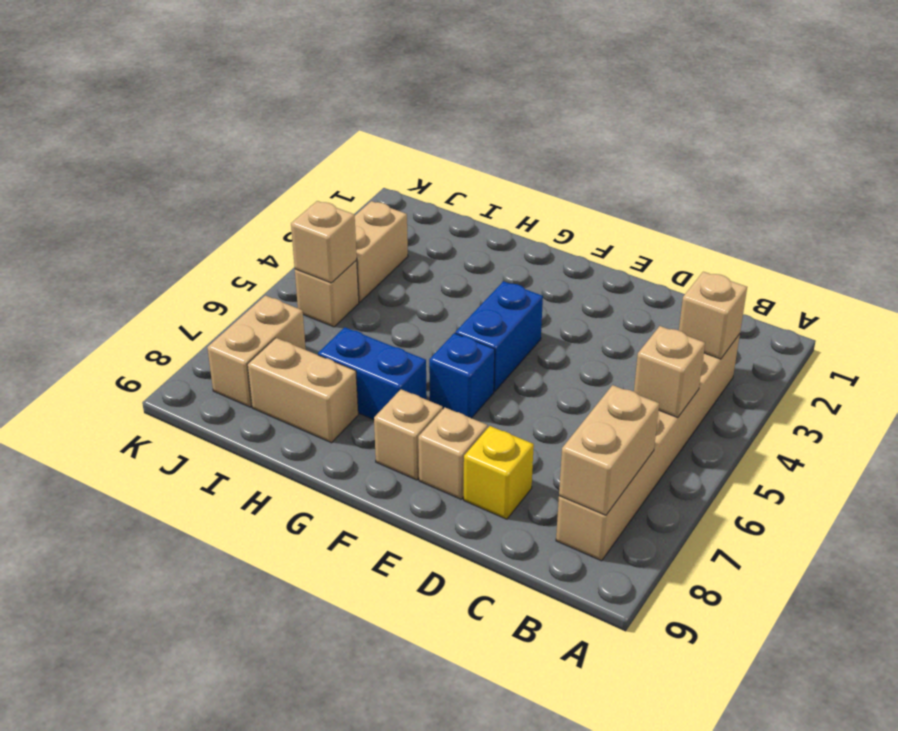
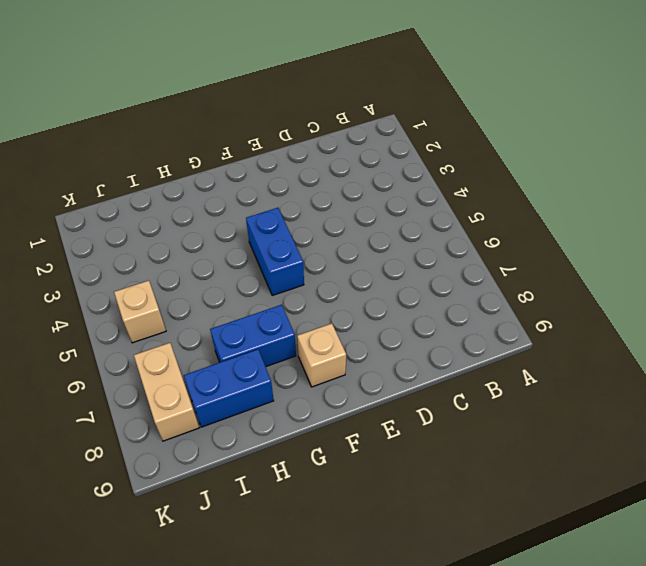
blue brick H8:I8 level 1 -> tan brick H8:I8 level 1
none -> tan brick B3:B8 level 1
none -> yellow brick D8 level 1
none -> tan brick E8 level 1

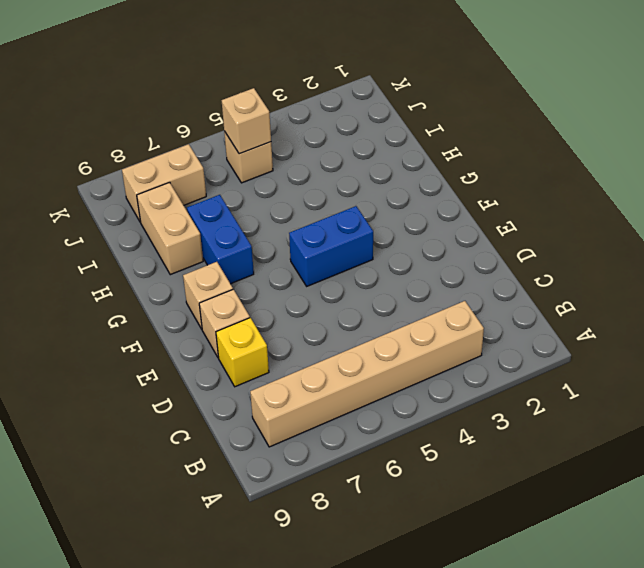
none -> blue brick F6 level 1
none -> tan brick J3:J4 level 1
none -> tan brick B3 level 2

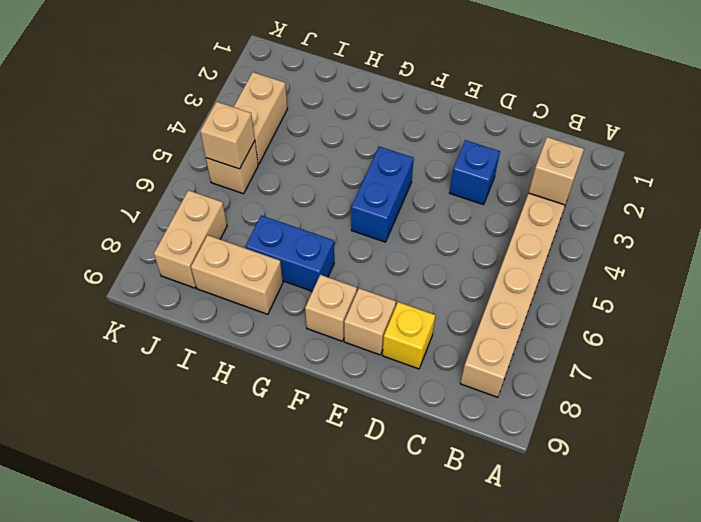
blue brick D3 level 1 -> blue brick F6 level 1
none -> tan brick B5 level 2
none -> tan brick B7:B8 level 2

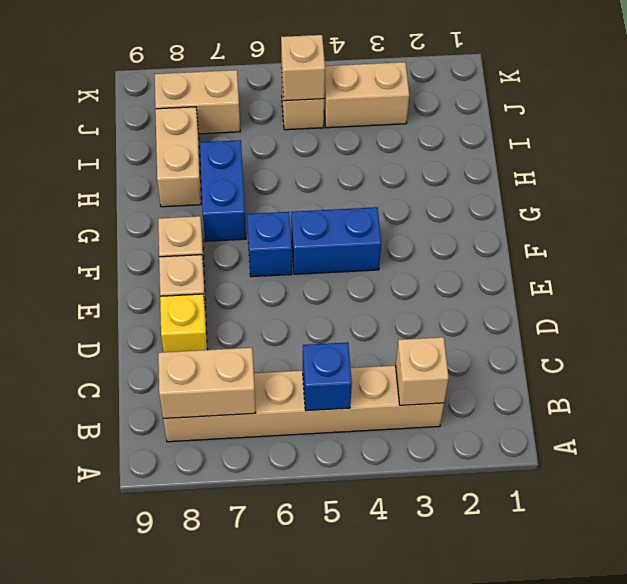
blue brick B5 level 2 -> tan brick B5 level 2

